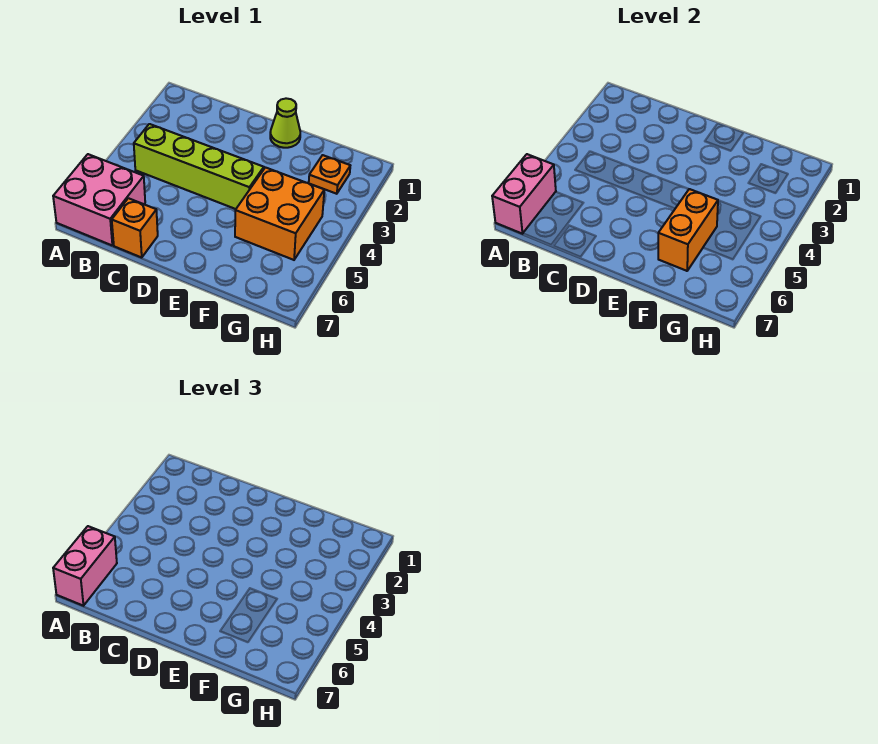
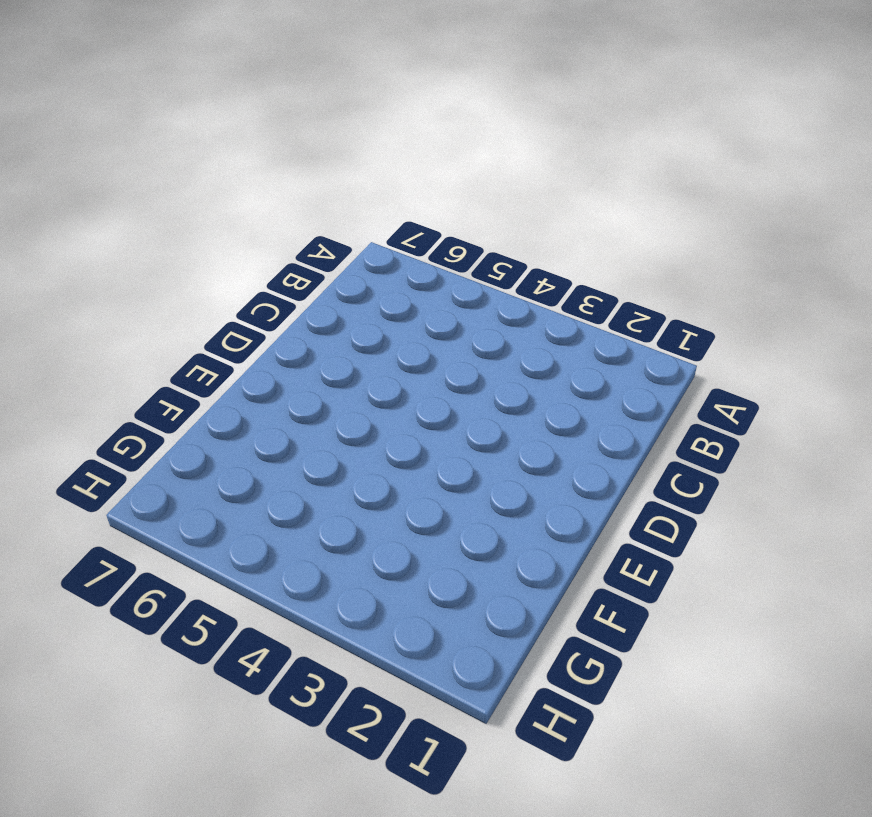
none -> pink brick A6:B7 level 1
none -> lime brick B4:E4 level 1

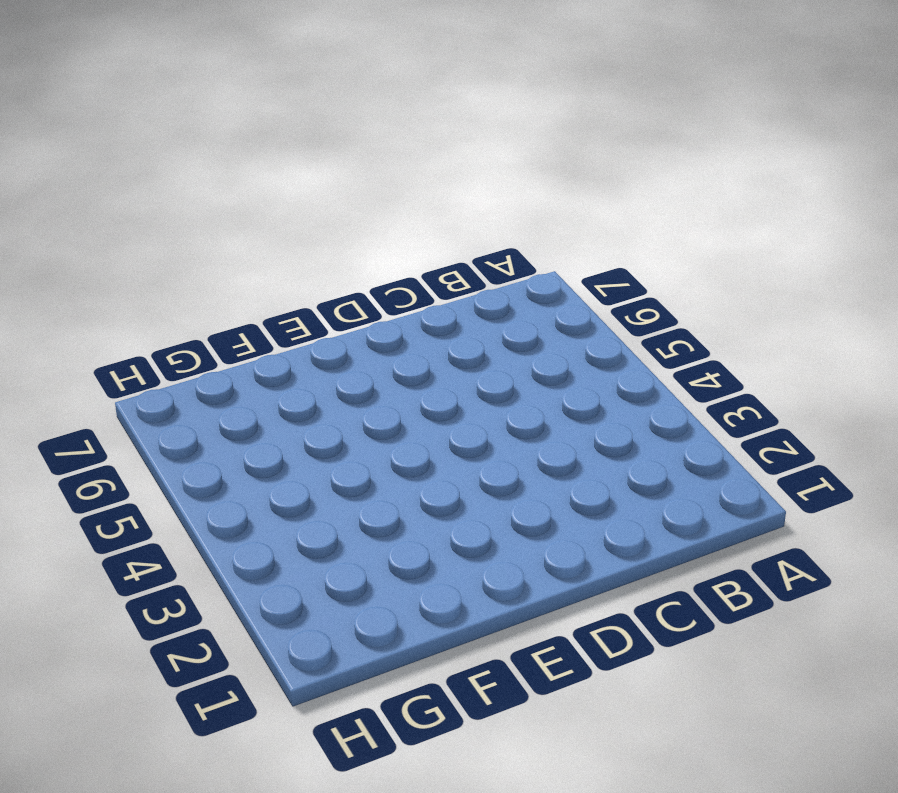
none -> pink brick A6:B7 level 1
none -> lime brick B4:E4 level 1

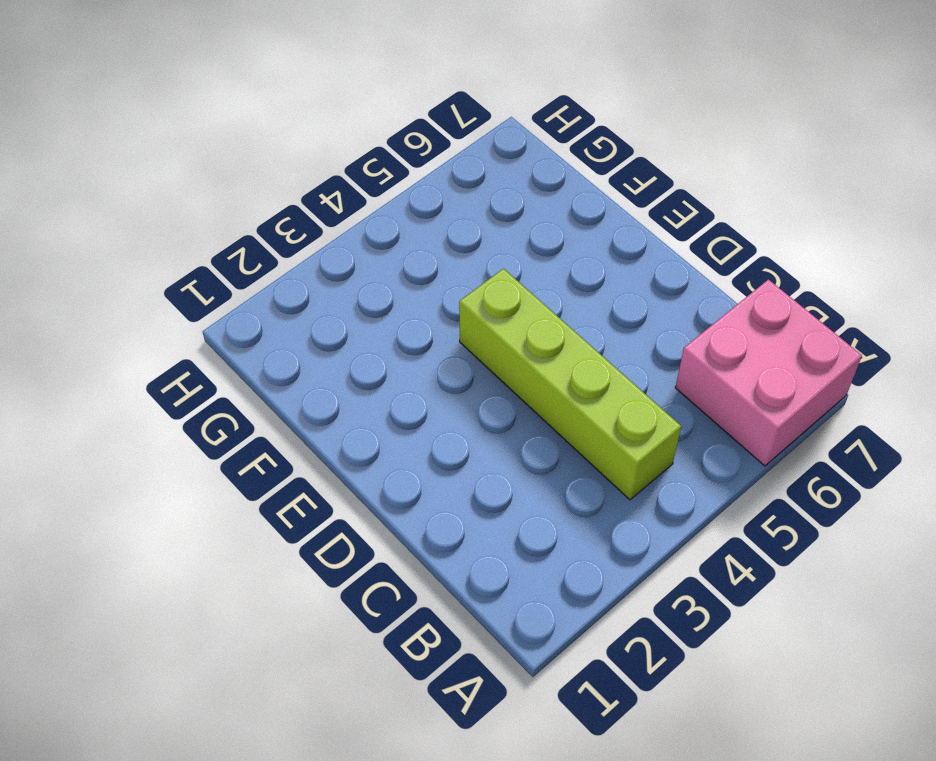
none -> orange brick C7 level 1
none -> lime cone E1 level 1

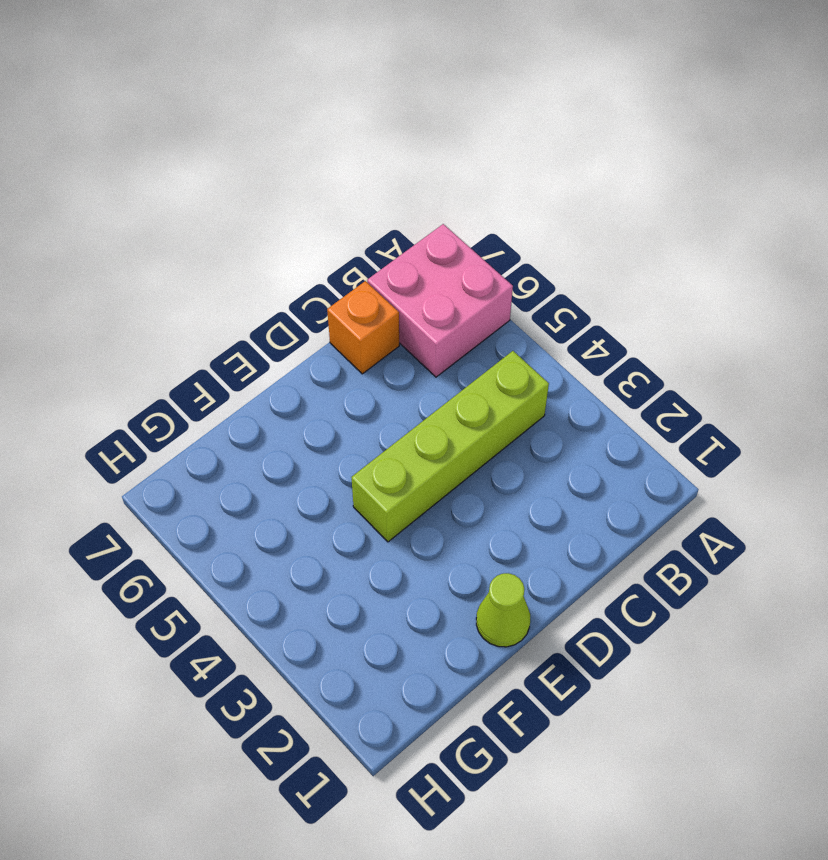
none -> orange brick F4:G5 level 1
none -> orange plate G2 level 1

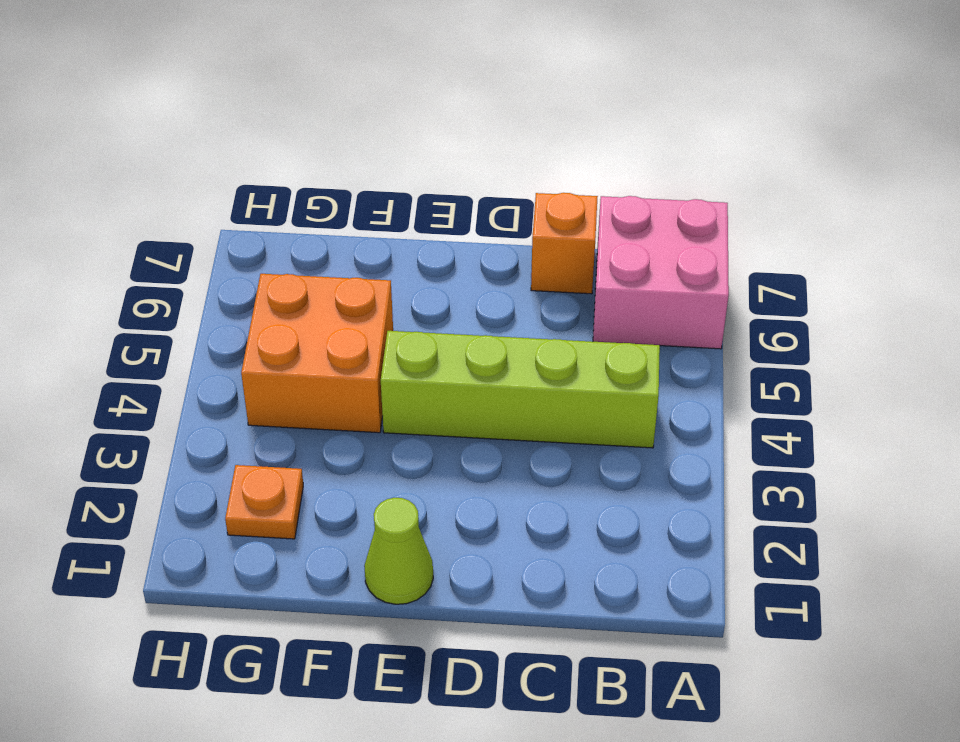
none -> pink brick A6:A7 level 2
none -> orange brick F5:F6 level 2

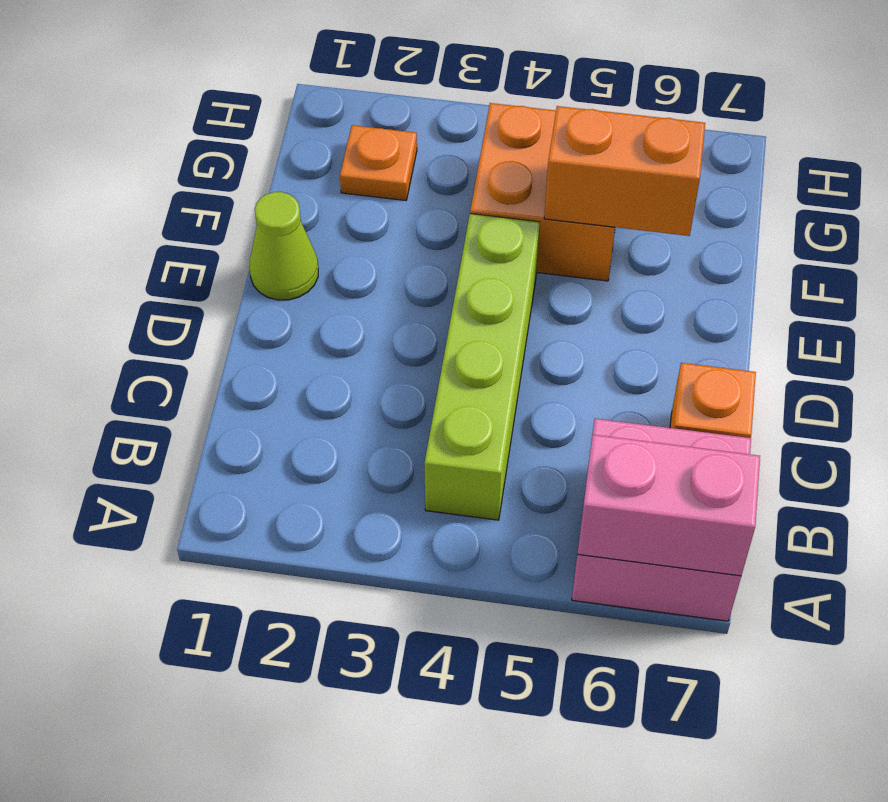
none -> pink brick A6:A7 level 3

